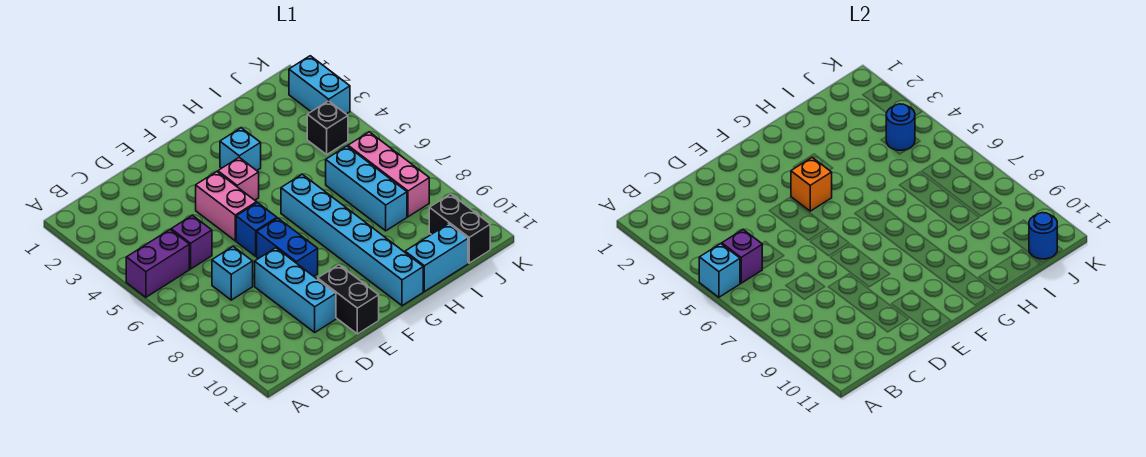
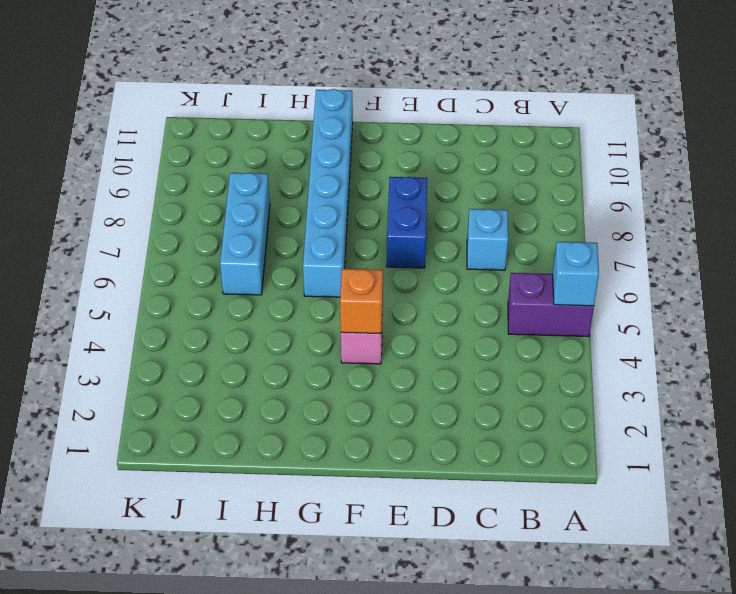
none -> purple brick C5 level 1
none -> cyan brick D8:D10 level 1
none -> pink brick E4:E5 level 1

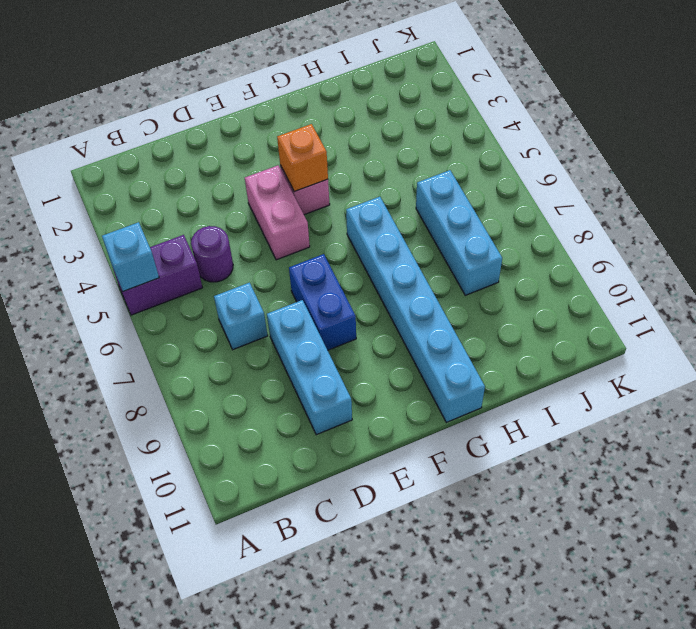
purple round brick C5 level 1 -> purple brick C5 level 1
none -> blue brick E6 level 1
none -> black brick E10:E11 level 1
none -> cyan brick G3 level 1

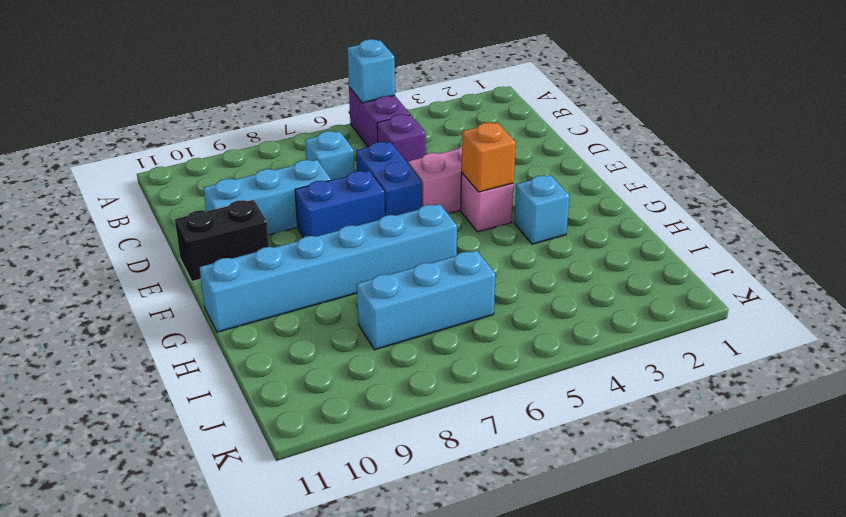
blue brick D6:E6 level 1 -> blue brick E6 level 1
none -> cyan brick H11:I11 level 1
none -> black brick J4 level 1
none -> pink brick J6:J8 level 1

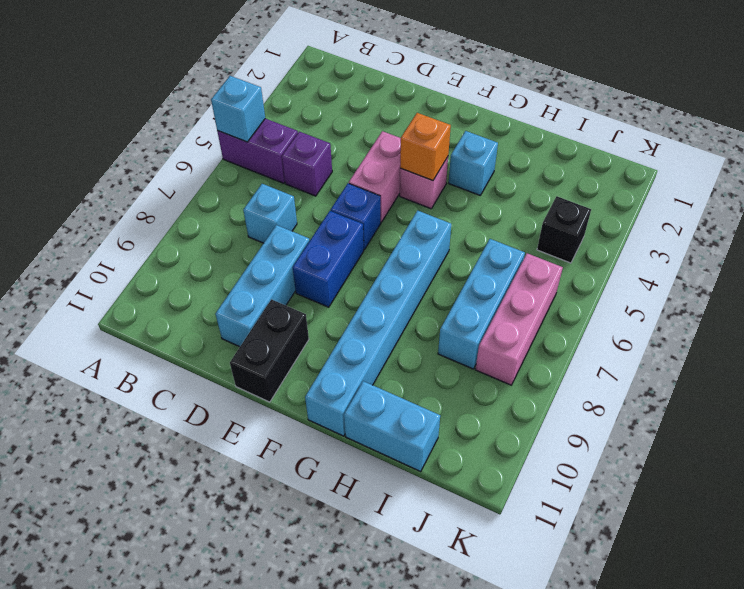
none -> black brick J10:J11 level 1
none -> cyan brick K2:K3 level 1
none -> purple brick B5 level 2

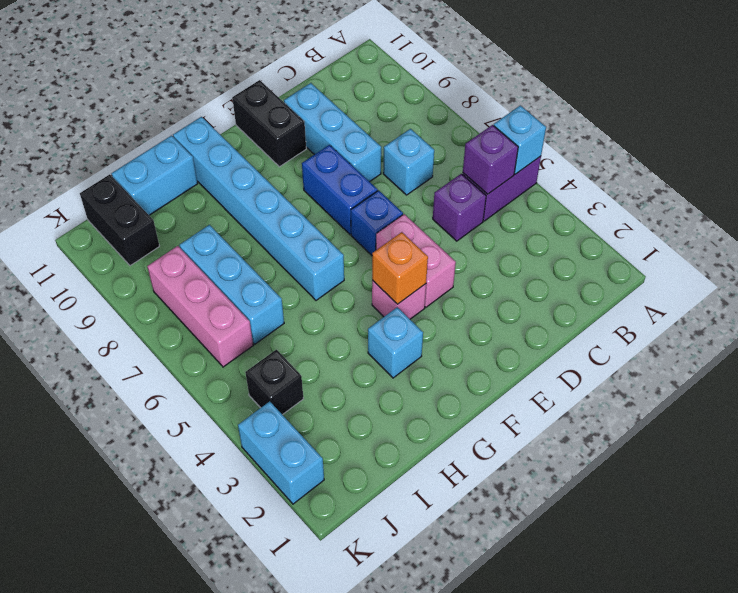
none -> blue round brick J4 level 2
none -> blue round brick J11 level 2

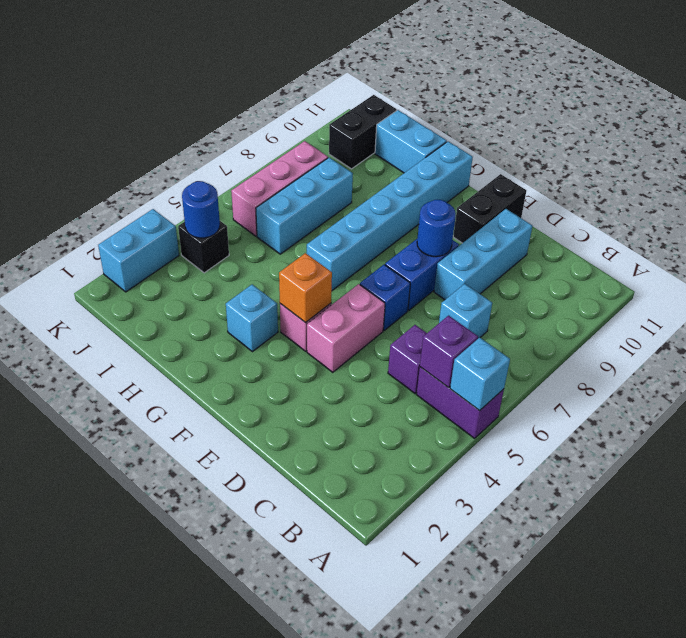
blue round brick E8 level 2 -> blue round brick J11 level 2

